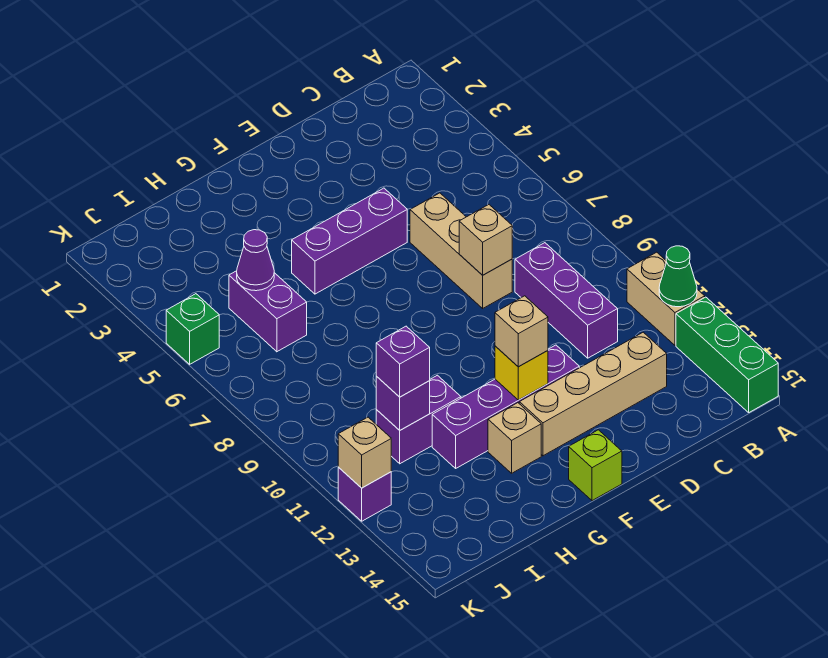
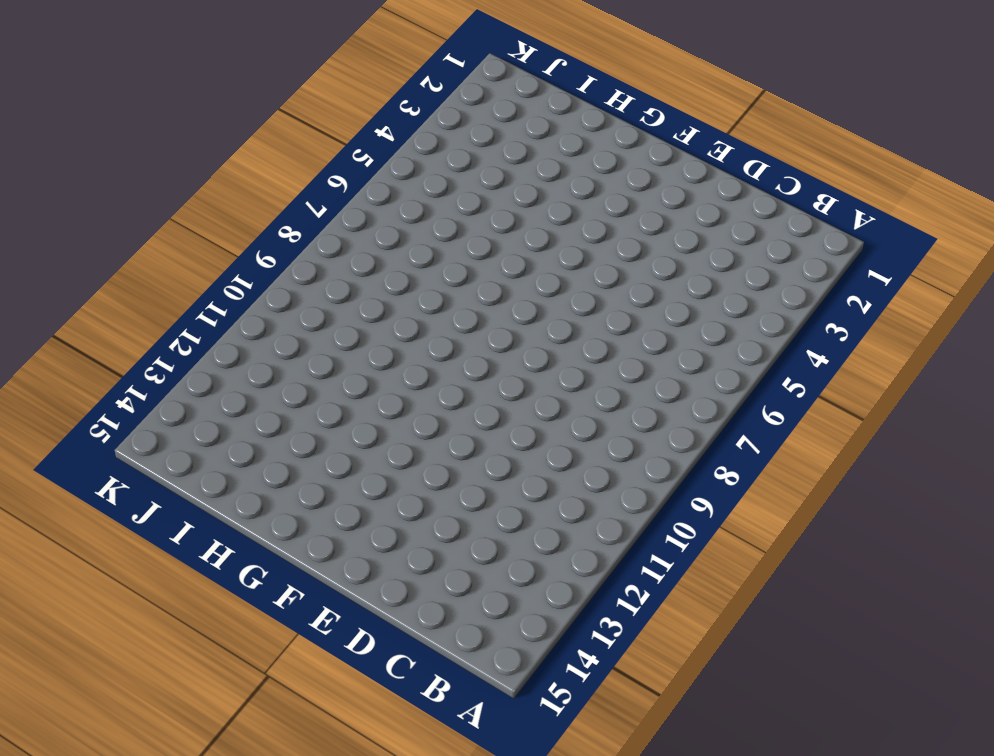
none -> tan brick A11:A12 level 1
none -> green brick A13:A15 level 1
none -> purple brick C9:C11 level 1

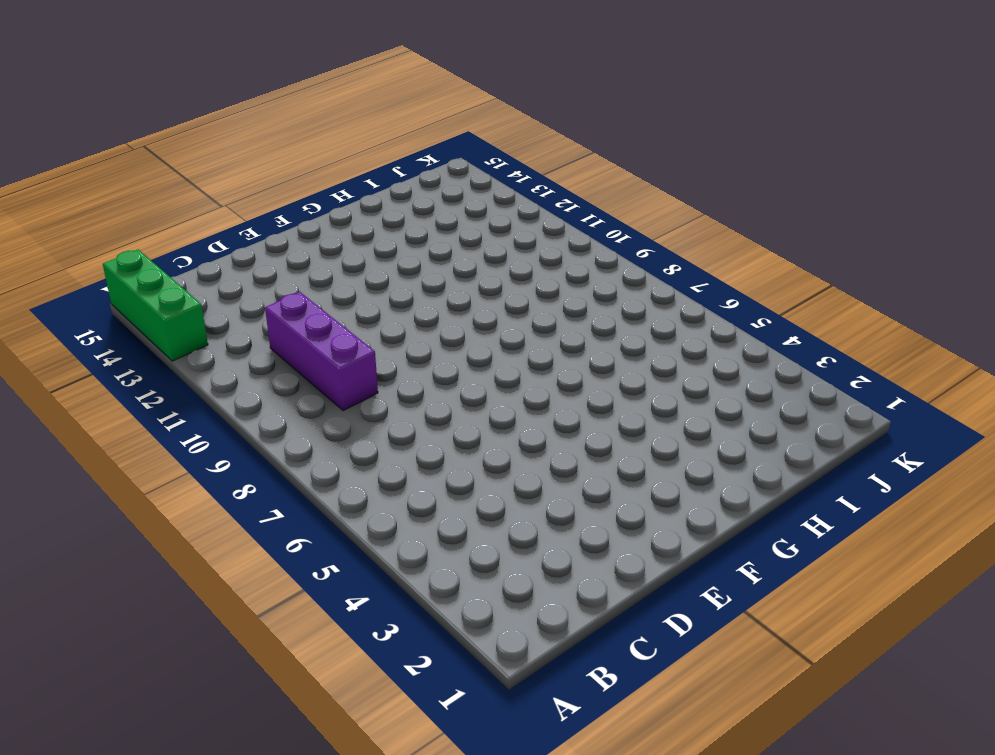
none -> tan brick A11:A12 level 1
none -> tan brick C13:F13 level 1
none -> tan brick D6:D8 level 1

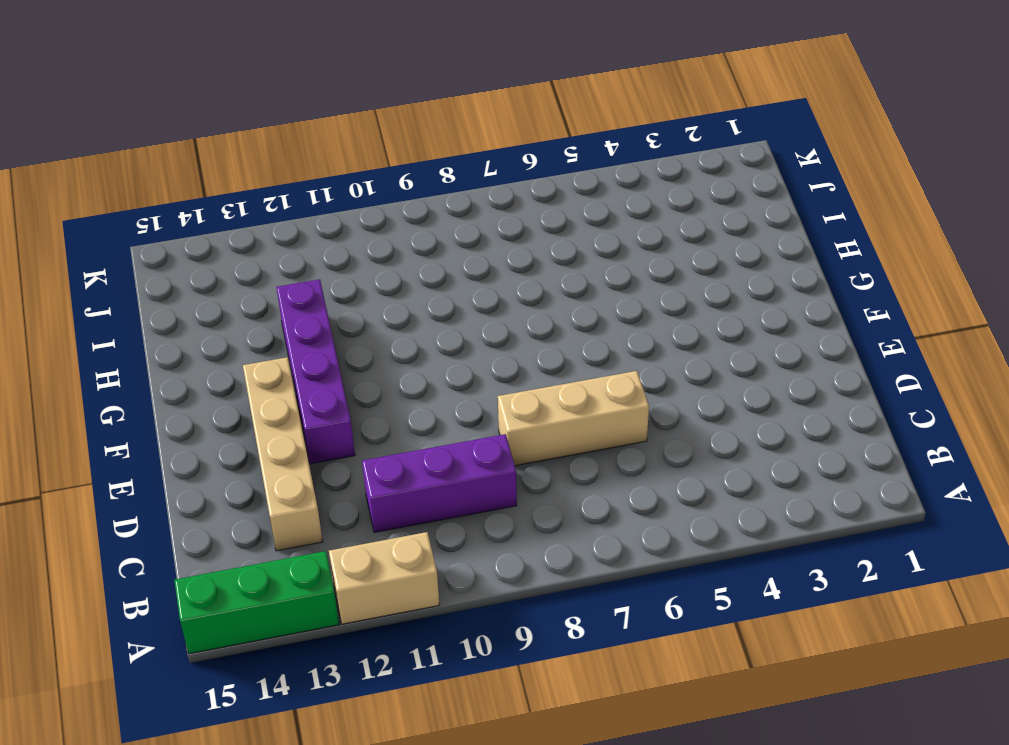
none -> purple brick E5:G5 level 1
none -> lime brick F15 level 1
none -> tan brick G13 level 1

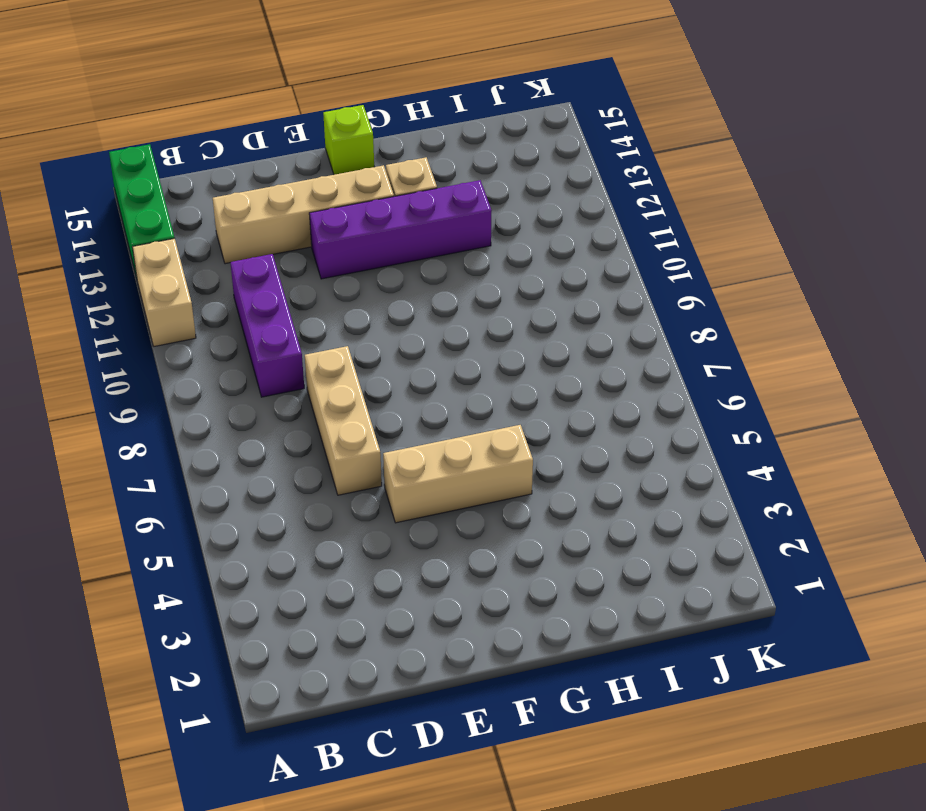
tan brick E5:G5 level 1 -> purple brick E5:G5 level 1
none -> purple brick H11:I11 level 1
none -> purple brick I5:I6 level 1
none -> green brick K5 level 1

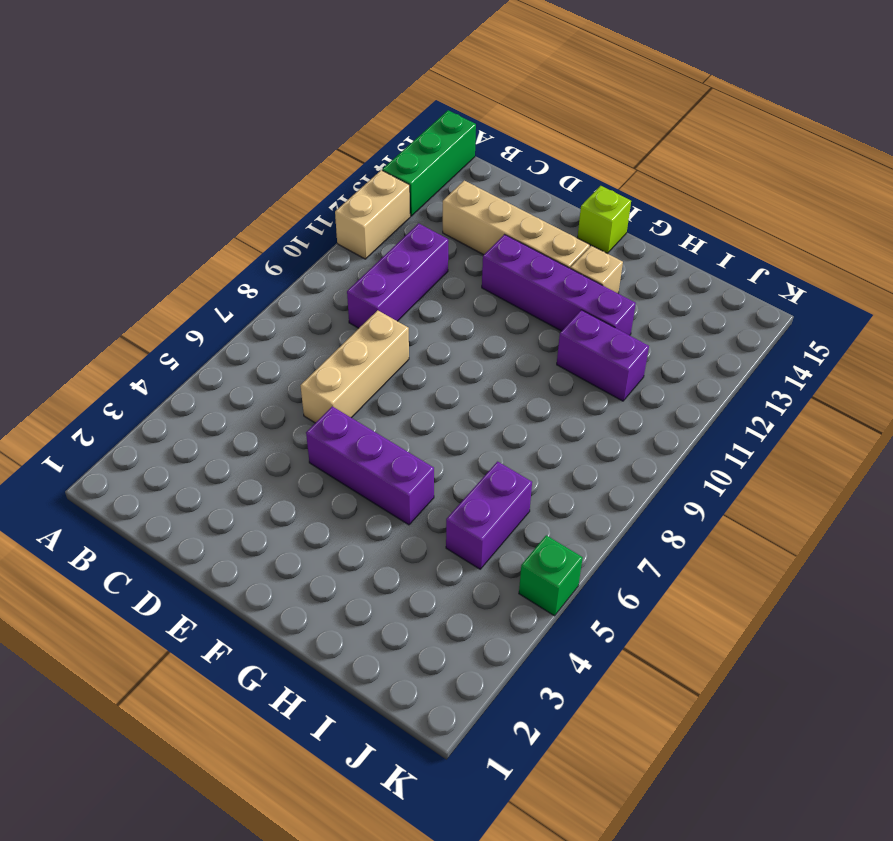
none -> purple brick K12 level 1
none -> green cone A12 level 2
none -> tan brick D8 level 2

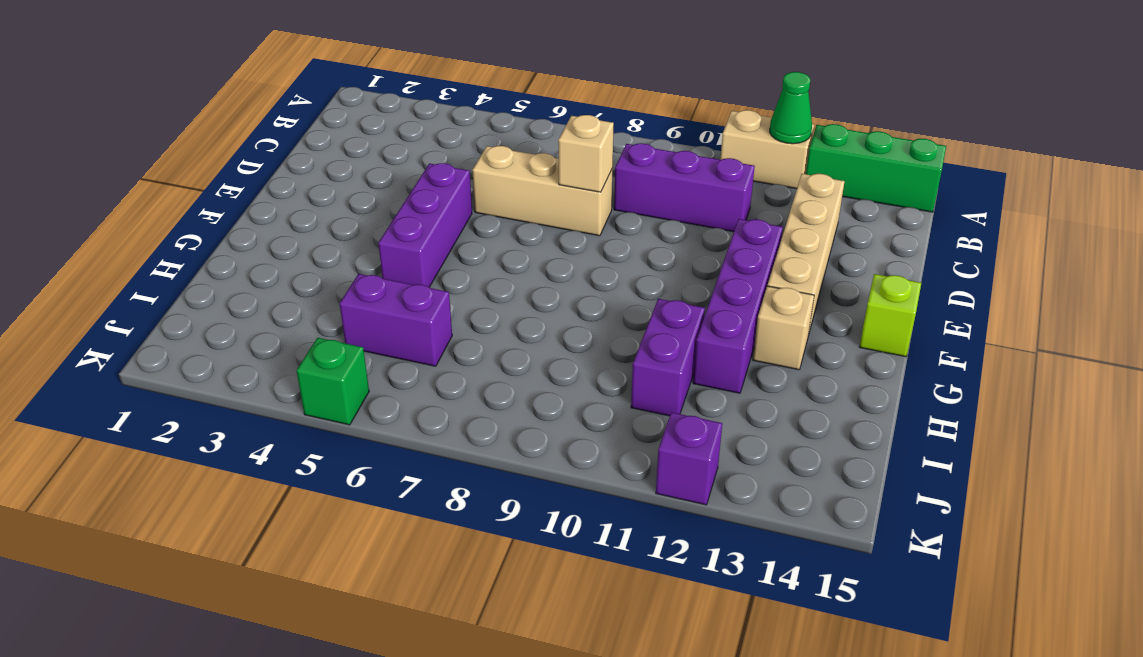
none -> yellow brick F12 level 2
none -> purple cone I5 level 2
none -> purple brick I11 level 2

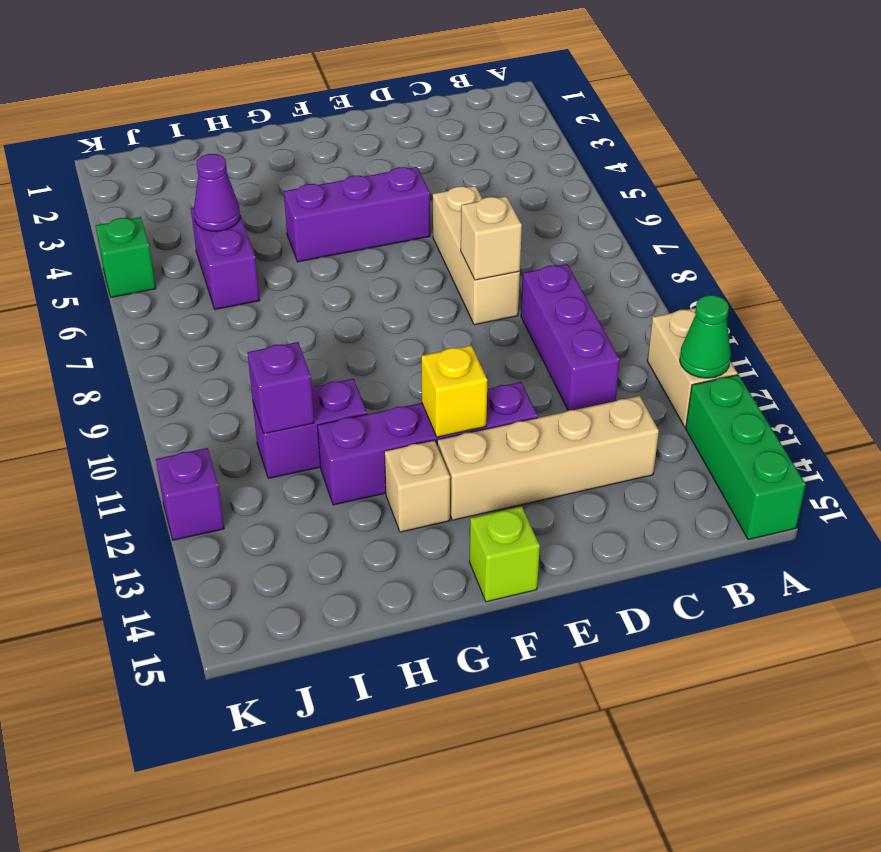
none -> tan brick K12 level 2
none -> tan brick F12 level 3
none -> purple brick I11 level 3

